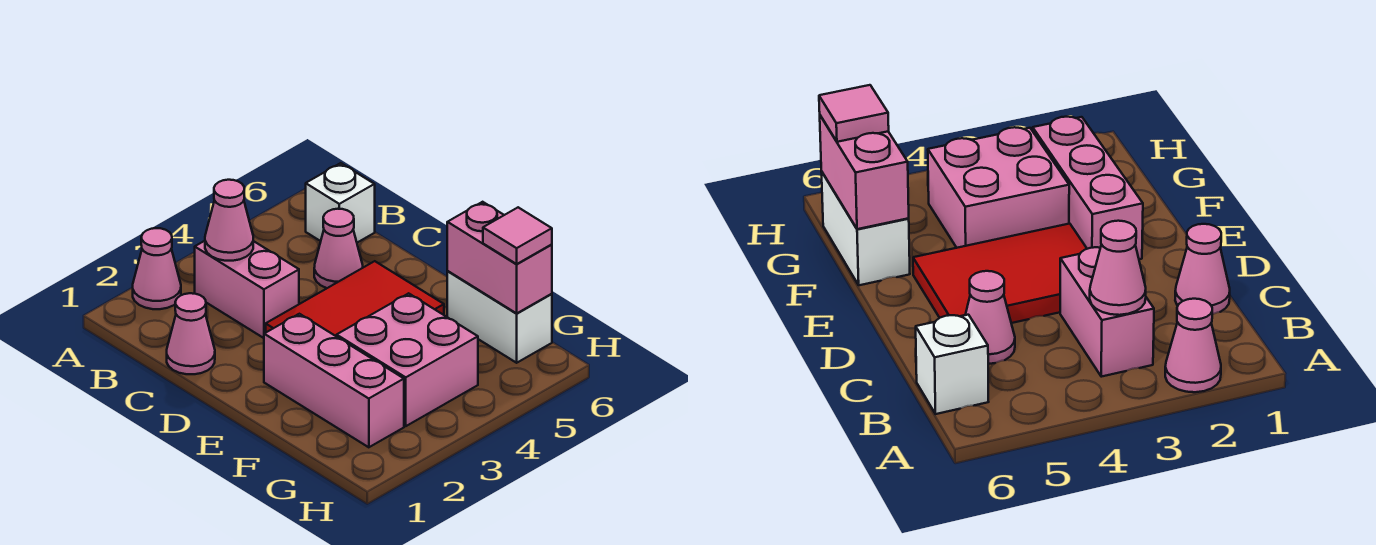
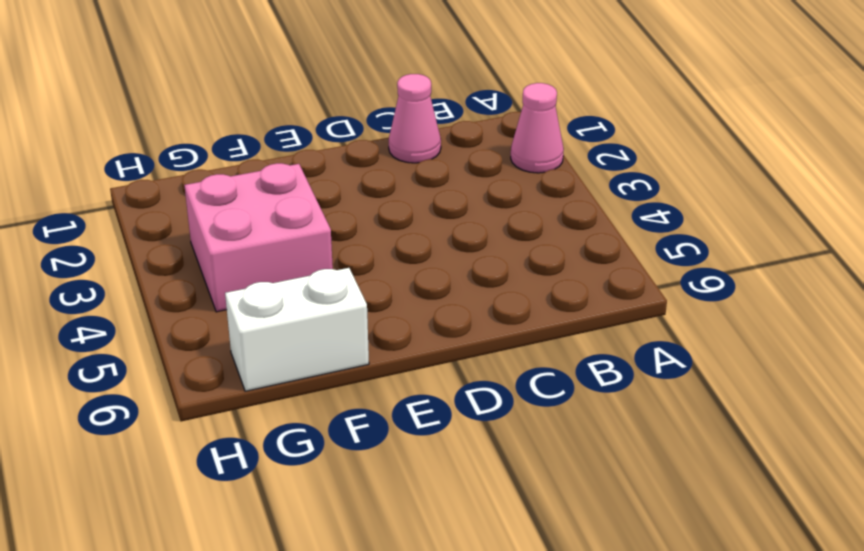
none -> pink brick B3:C3 level 1
none -> white brick B6 level 1
none -> pink cone C5 level 1

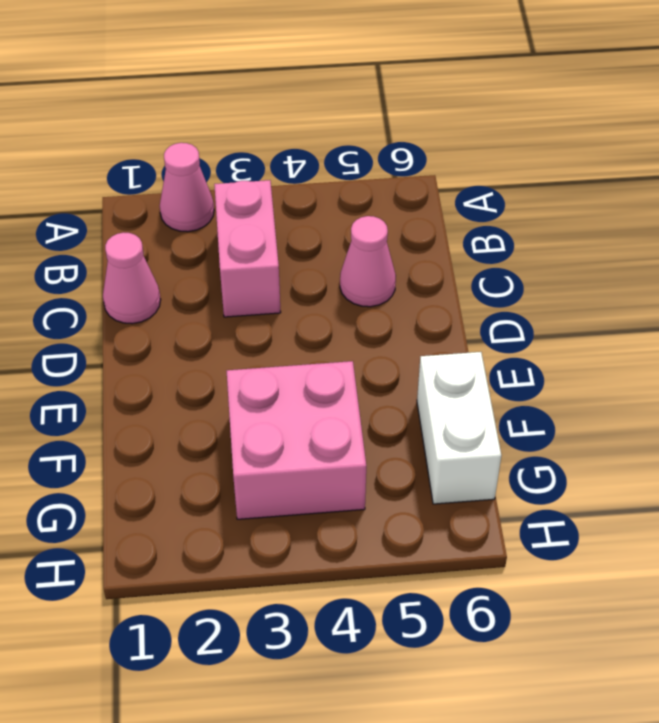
none -> white brick B6 level 1
none -> red tile D3:E5 level 1
none -> pink brick E2:G2 level 1

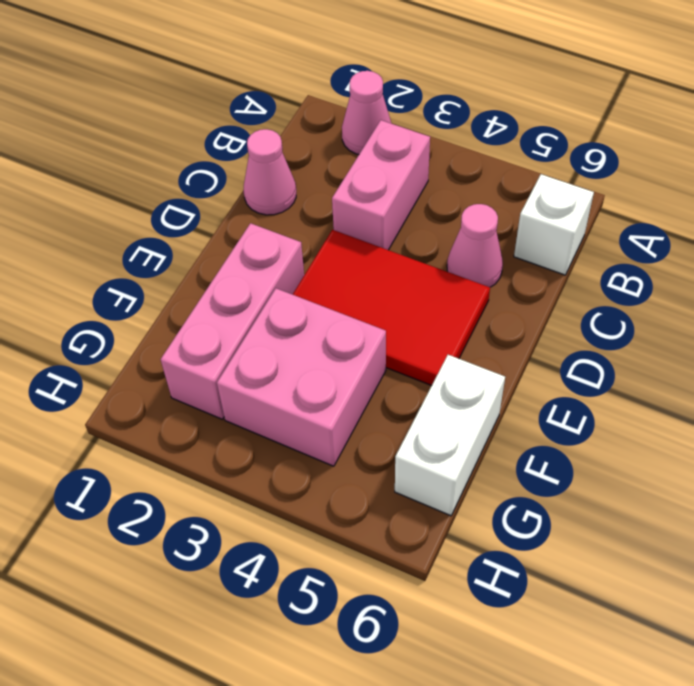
none -> pink cone B3 level 2
none -> pink brick F6:G6 level 2
none -> pink tile G6 level 3

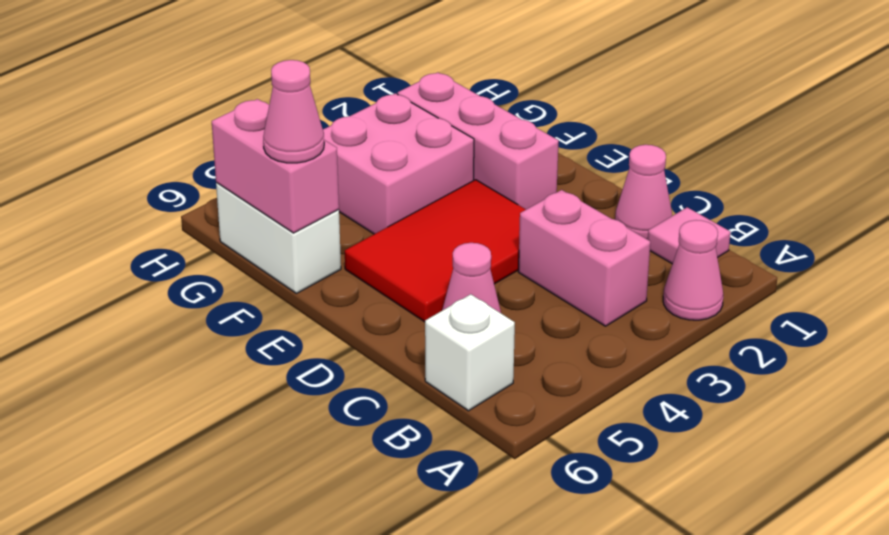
pink tile B1 level 1 -> pink tile G6 level 3
pink cone F6 level 3 -> pink cone B3 level 2

